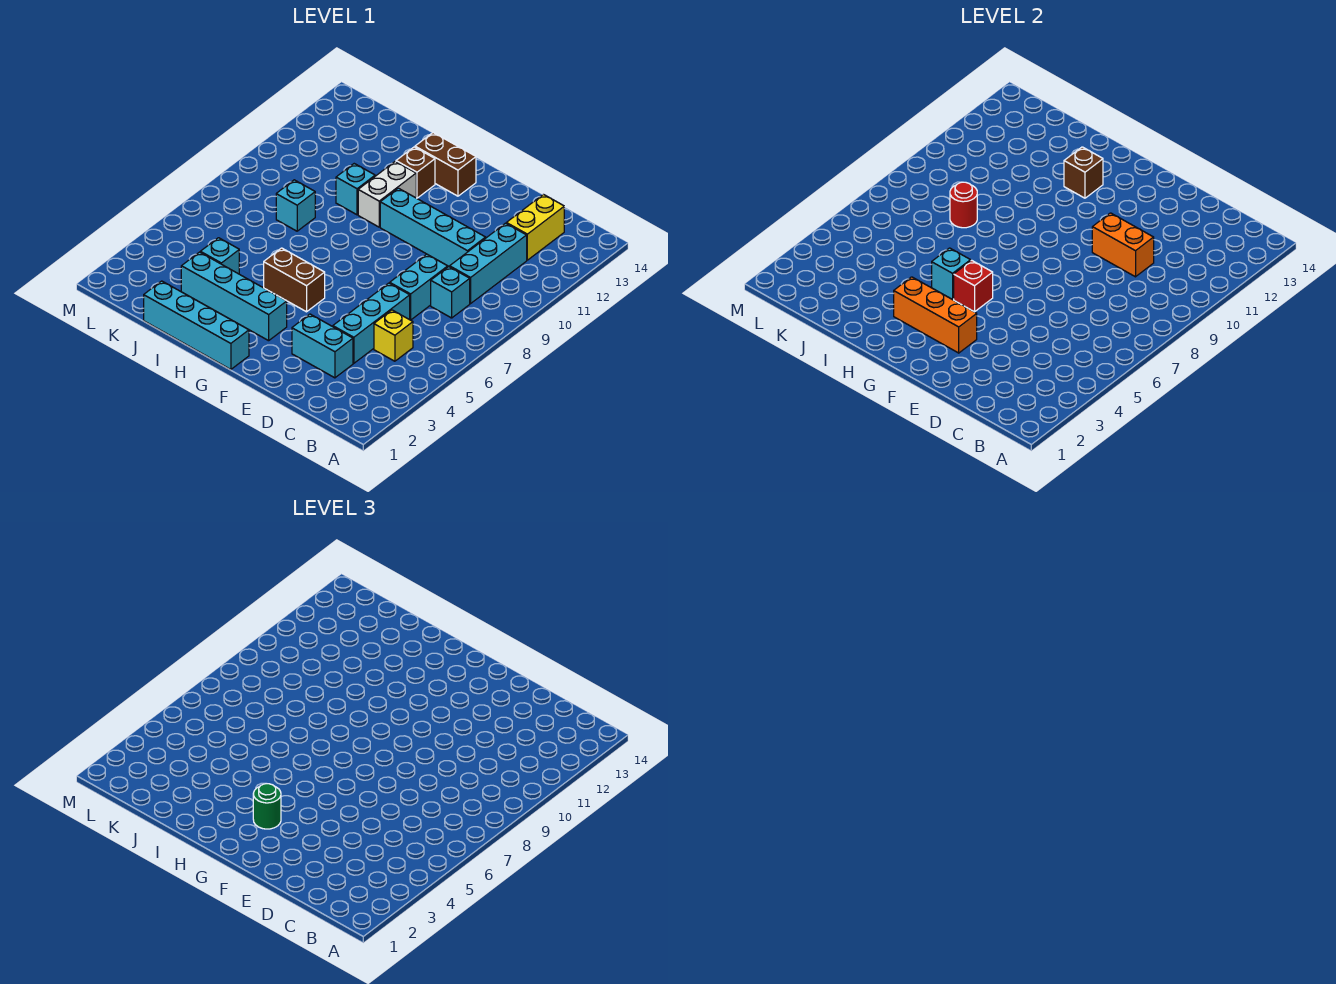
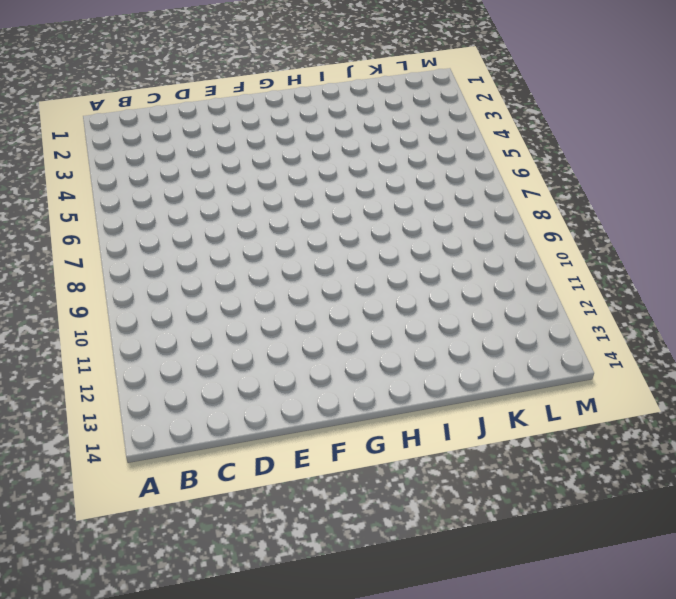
none -> yellow brick C5 level 1
none -> cyan brick C8 level 1
none -> cyan brick C9:C11 level 1

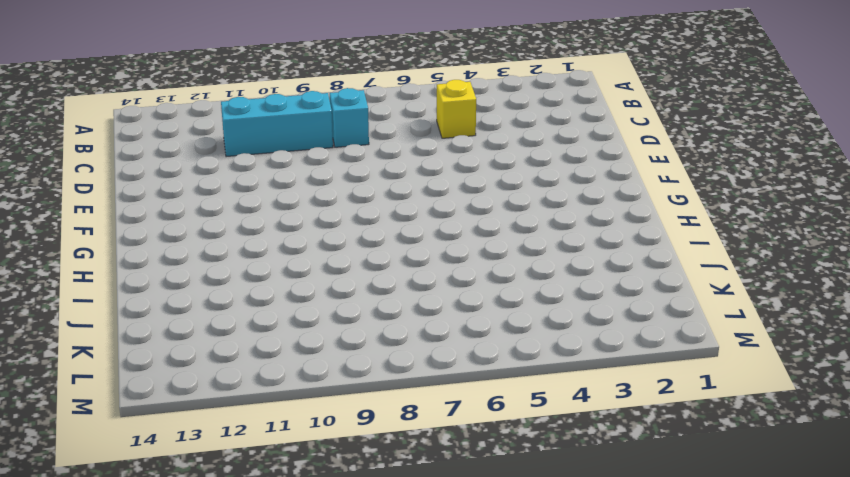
none -> yellow brick C12:C13 level 1
none -> cyan brick D3:E3 level 1
none -> cyan brick D4:D6 level 1

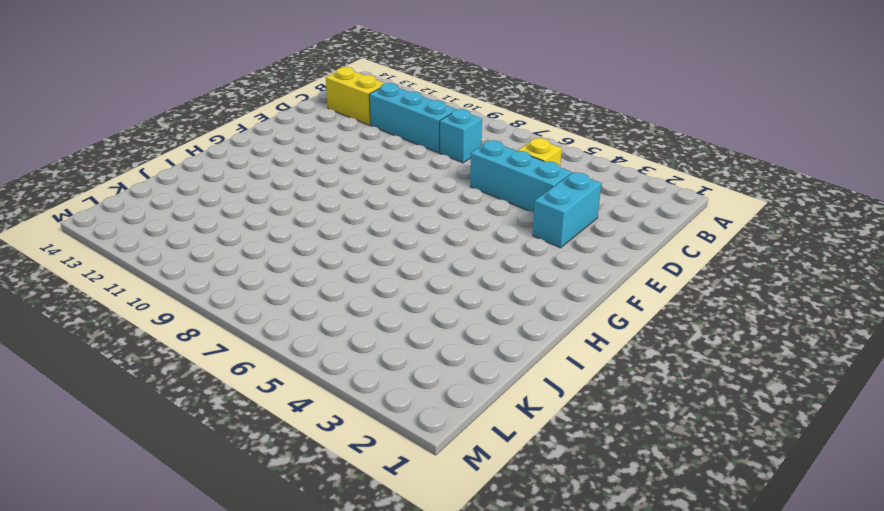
none -> cyan brick D7:D8 level 1
none -> cyan brick D10:G10 level 1
none -> cyan brick G1:J1 level 1

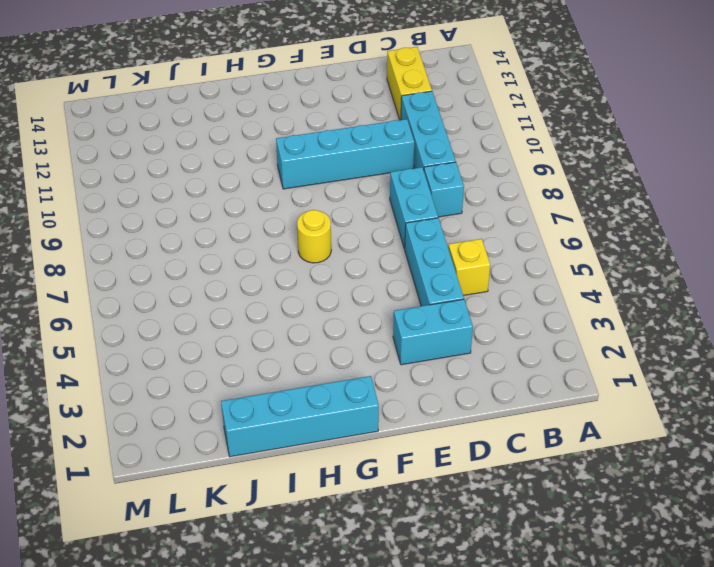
yellow round brick G7 level 1 -> none
none -> cyan brick G3:J3 level 1
none -> brown brick G5:H5 level 1
none -> brown brick G13:H13 level 1

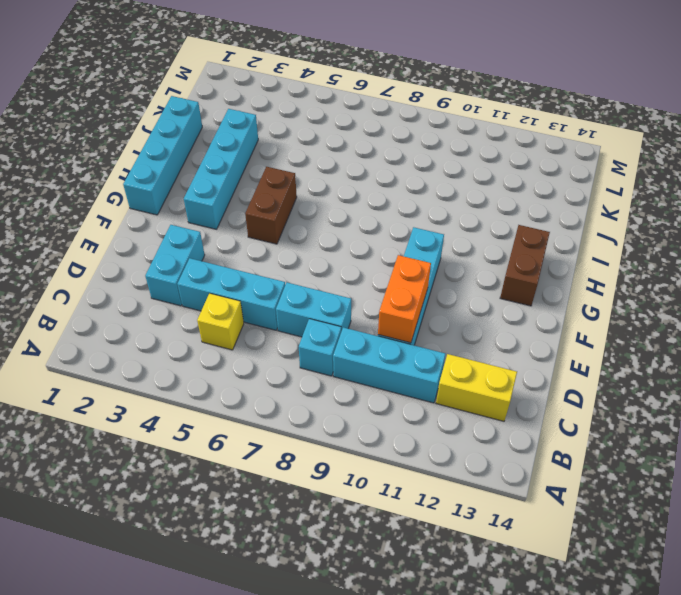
none -> white brick H10:H11 level 1
none -> brown brick H12 level 1
none -> cyan brick I10 level 1

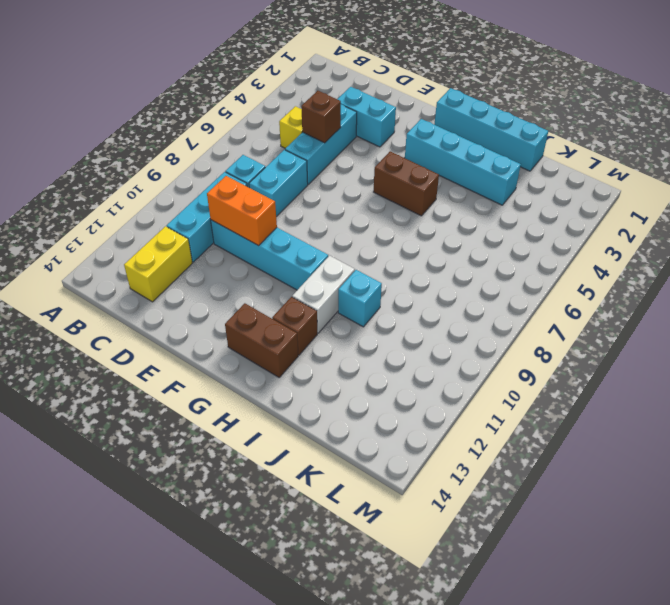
brown brick D5 level 2 -> brown brick H12 level 2
none -> cyan brick J4 level 1
none -> cyan brick J8 level 1
none -> orange brick F3:H3 level 2

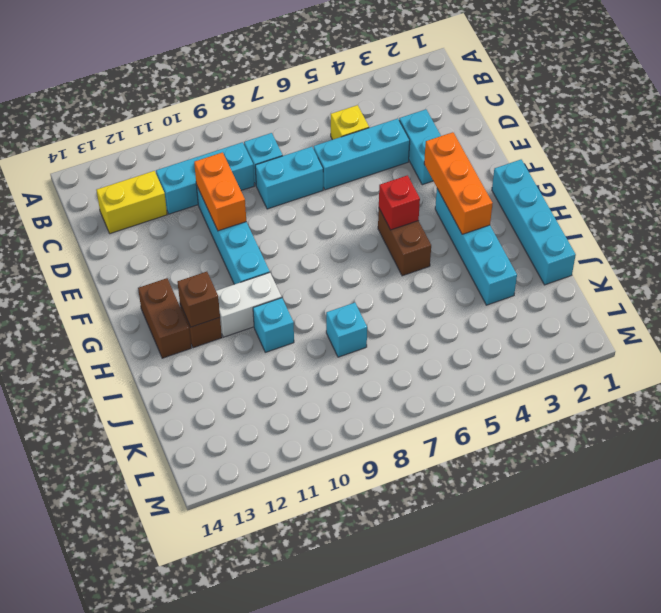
none -> cyan brick J4 level 1
none -> cyan brick H5 level 2
none -> red round brick J8 level 2

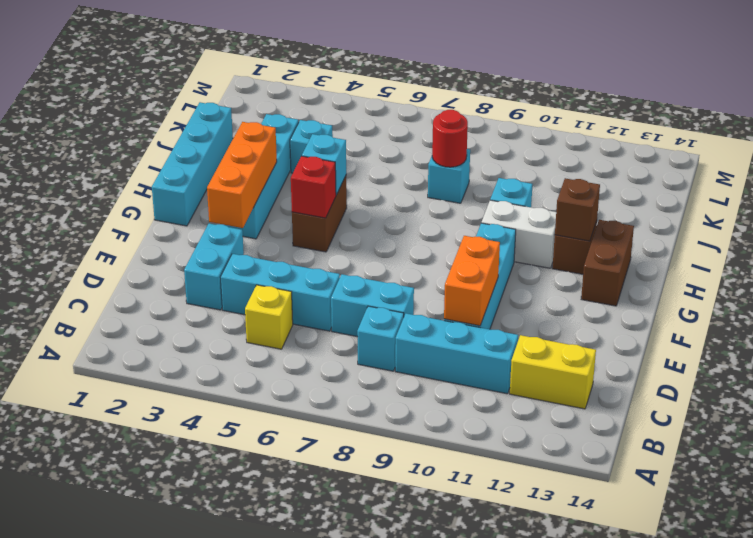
none -> green round brick G3 level 3

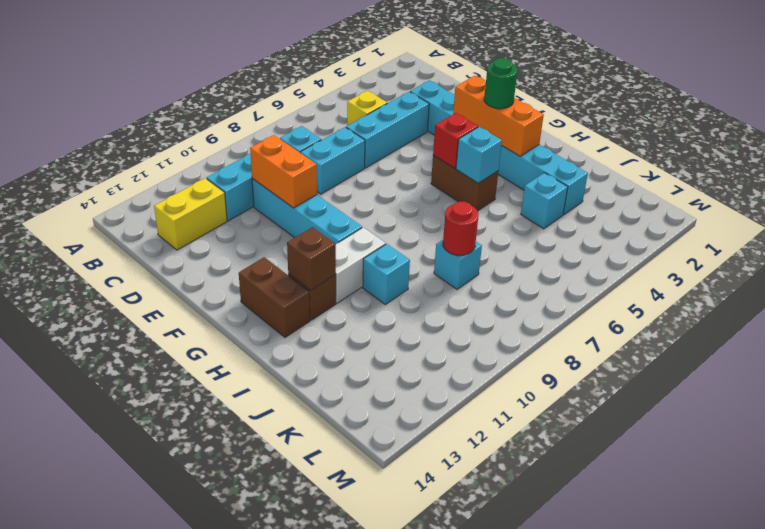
none -> cyan brick G1:J1 level 1

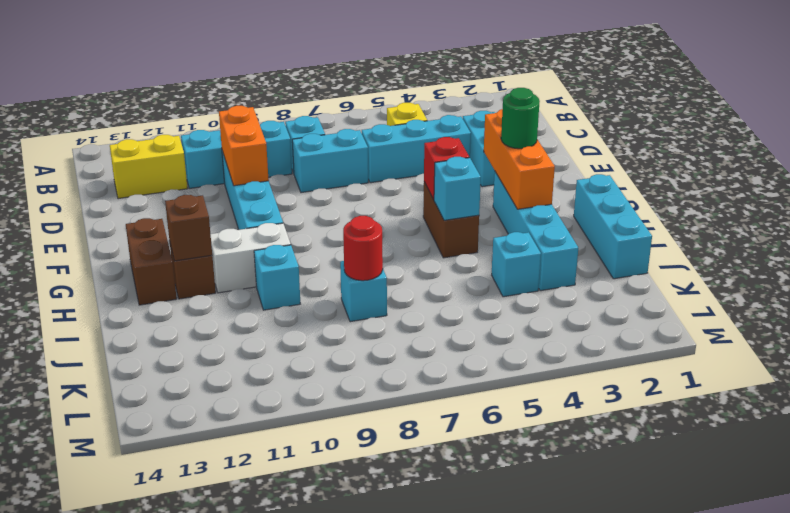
cyan brick H1:J1 level 1 -> cyan brick G1:J1 level 1

